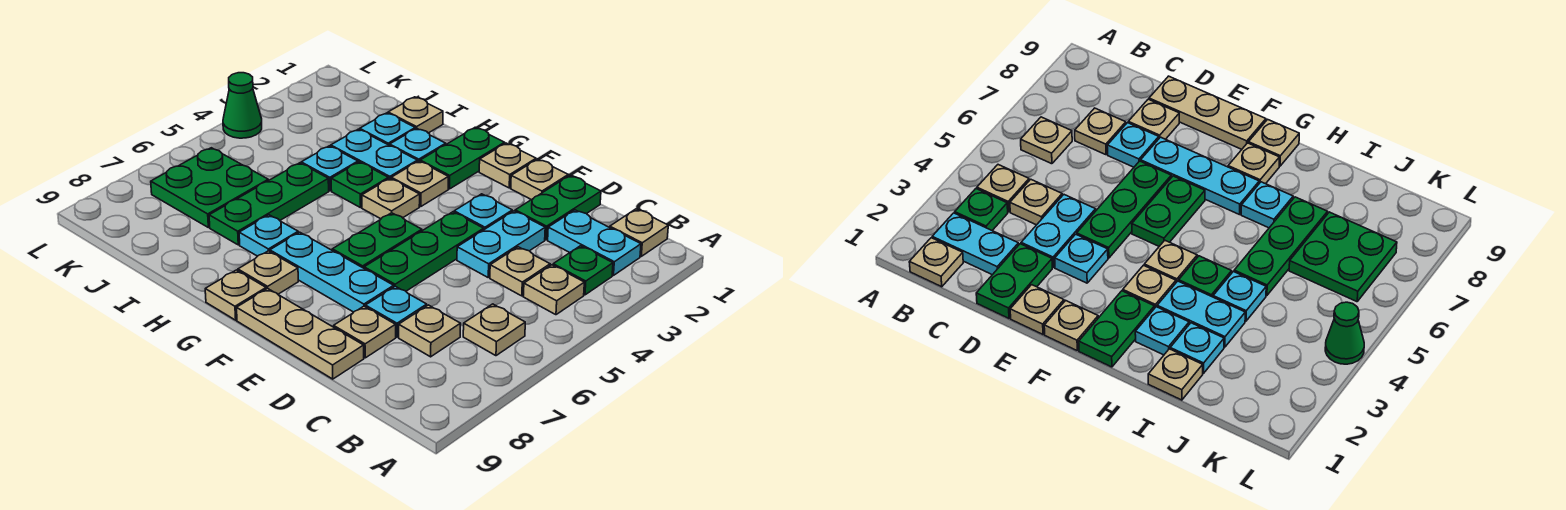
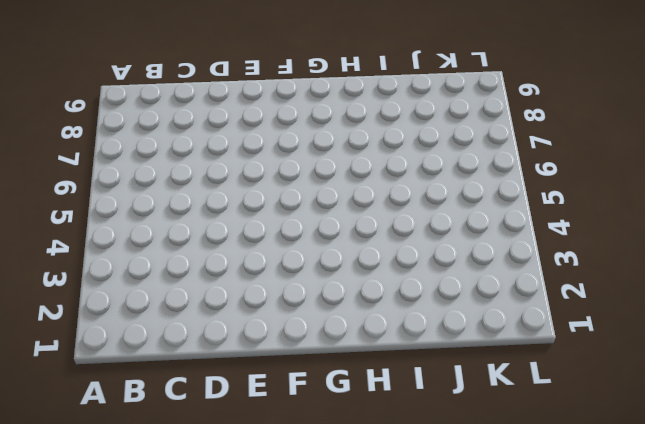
none -> tan plate B1 level 1
none -> cyan plate B2:C2 level 1
none -> green plate B3 level 1
none -> tan plate B4 level 1

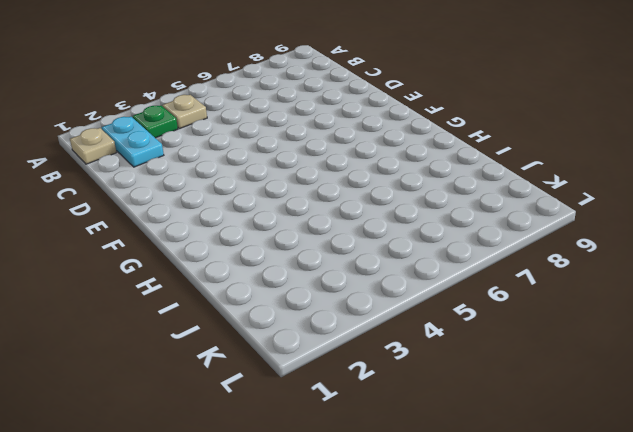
none -> tan plate B6 level 1
none -> tan plate C4 level 1
none -> tan plate C7 level 1
none -> green plate D1:D2 level 1

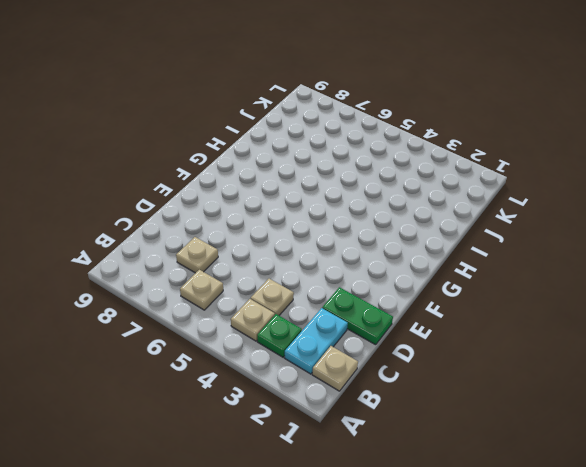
none -> cyan plate D3:D4 level 1
none -> cyan plate D7 level 1
none -> tan plate D8 level 1
none -> tan plate D9:F9 level 1

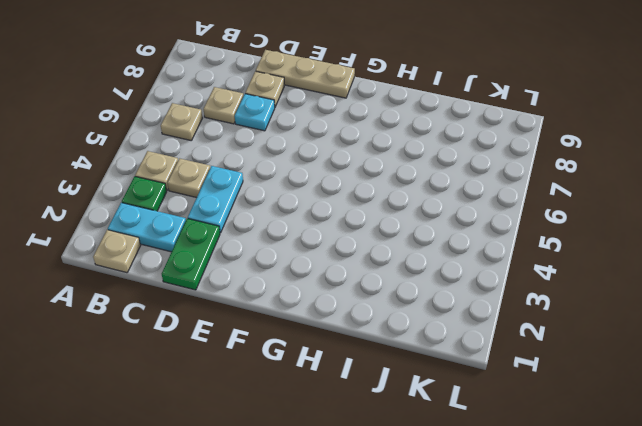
none -> tan plate E1 level 1
none -> cyan plate E3 level 1
none -> green plate E4:E6 level 1
none -> cyan plate E7:G7 level 1

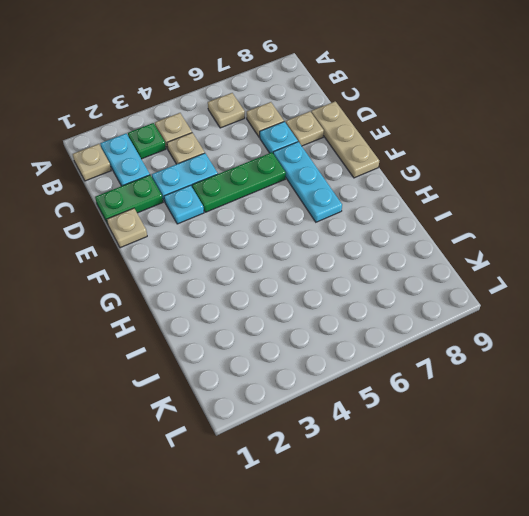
none -> tan plate F1 level 1
none -> green plate F5:F6 level 1
none -> green plate G1:G2 level 1
none -> tan plate G3 level 1

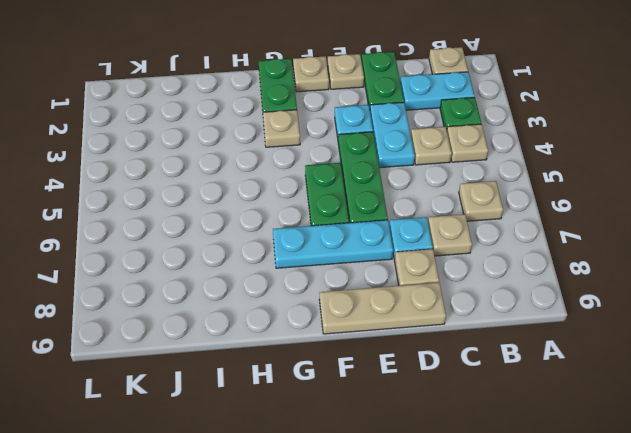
none -> tan plate G4 level 1
none -> tan plate G8 level 1
none -> tan plate G9 level 1
none -> cyan plate H2 level 1

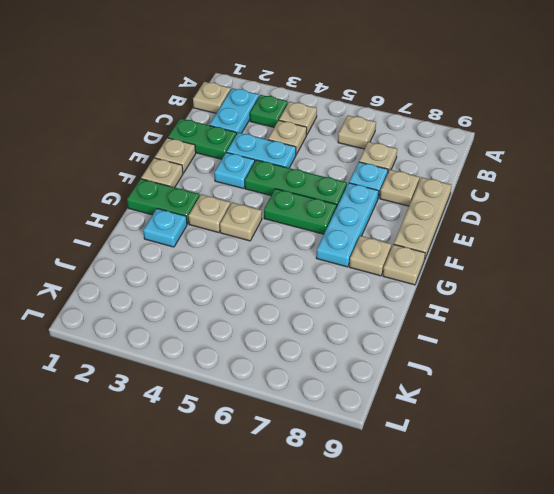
none -> cyan plate H3:I3 level 1
none -> green plate H4 level 1
none -> cyan plate H7 level 1
none -> tan plate I1 level 1

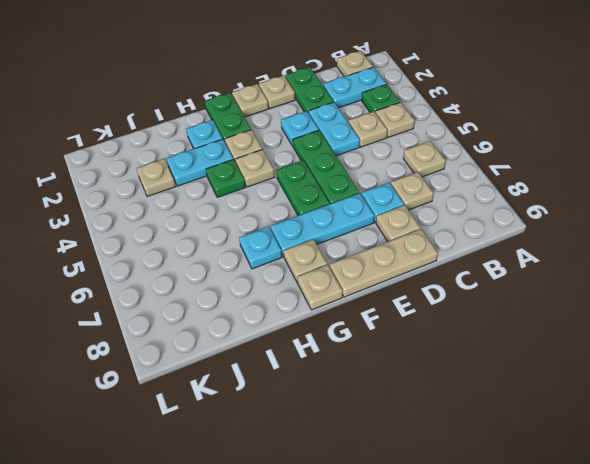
tan plate J3 level 1 -> tan plate I1 level 1
none -> cyan plate I2 level 1
none -> cyan plate I4 level 1
none -> green plate I5:I7 level 1
none -> green plate J6:K7 level 1

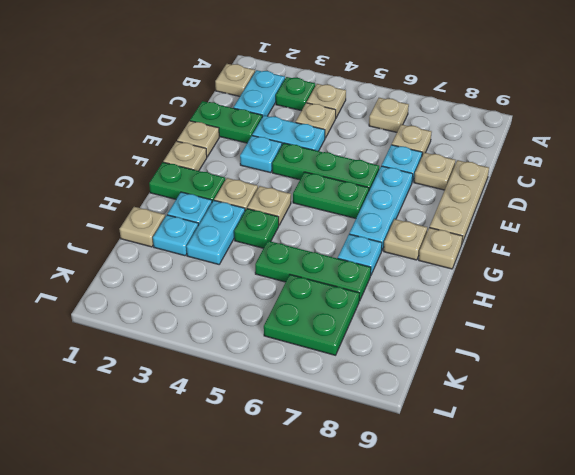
none -> cyan plate I4 level 1
none -> green cone L4 level 1

